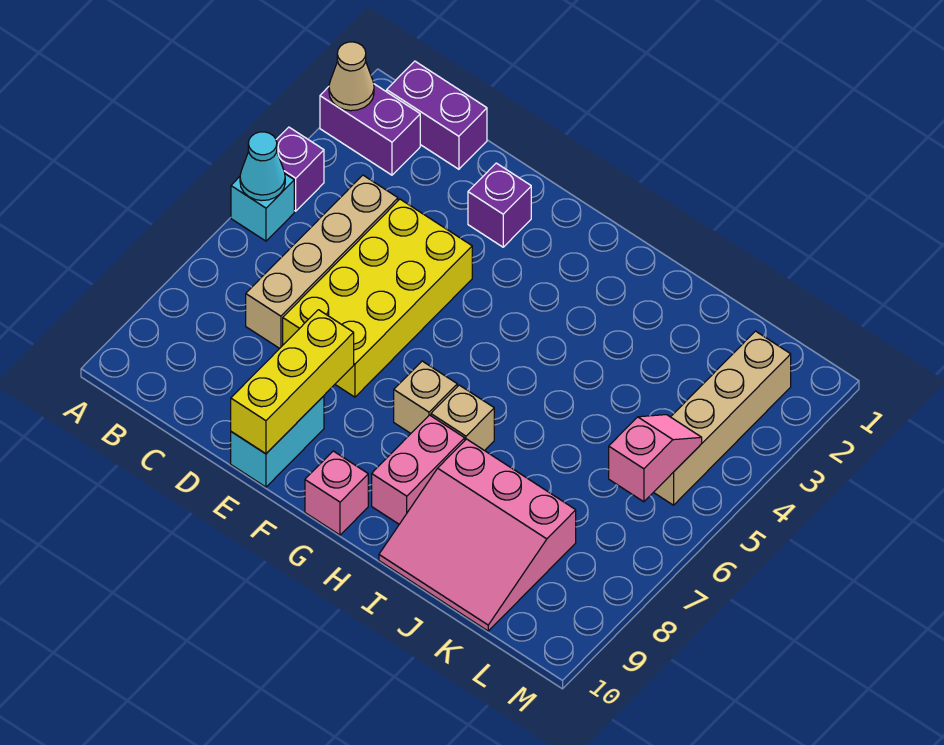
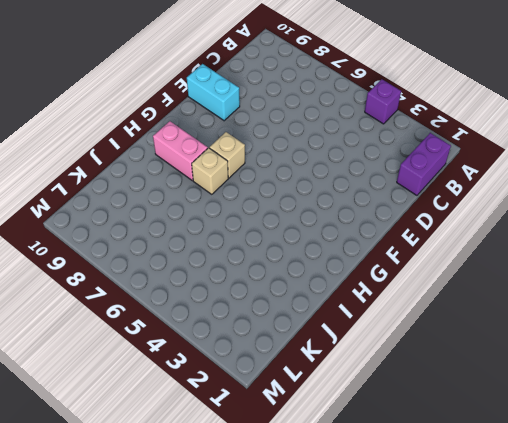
none -> purple brick A2:B2 level 1
none -> cyan brick A5 level 1
none -> tan brick C4:C7 level 1

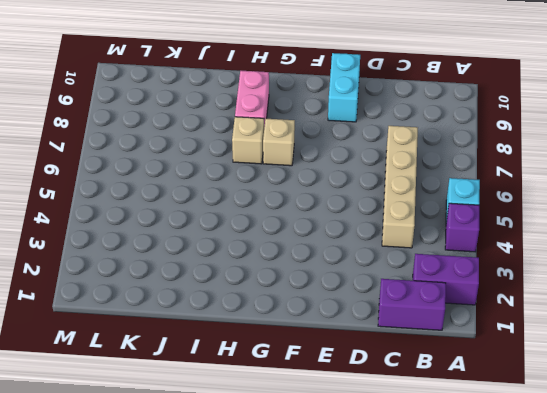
none -> yellow brick D4:E7 level 1
none -> purple brick E2 level 1
none -> pink brick G10 level 1

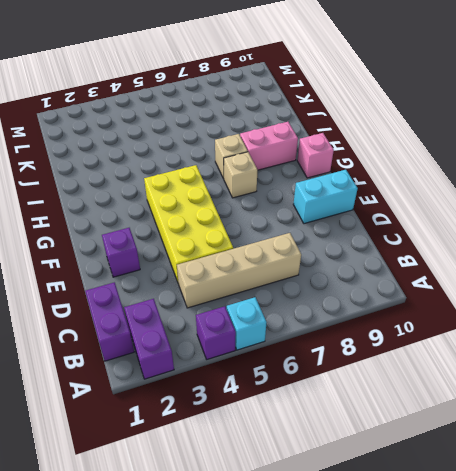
yellow brick D4:G5 level 1 -> yellow brick D4:E7 level 1
none -> pink slope I8:K10 level 1 top 8
none -> tan brick L2:L5 level 1
none -> tan cone A2 level 2

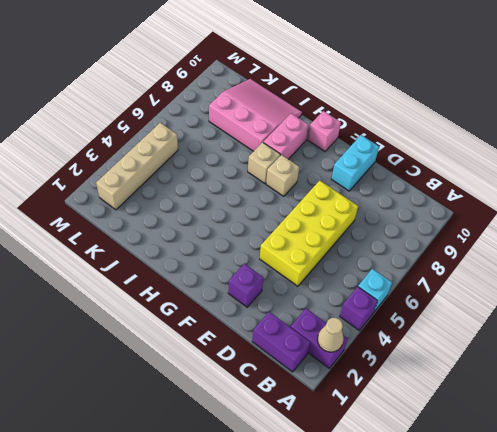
none -> tan brick C4:C7 level 1
none -> cyan cone A5 level 2
none -> yellow brick E8:E10 level 2

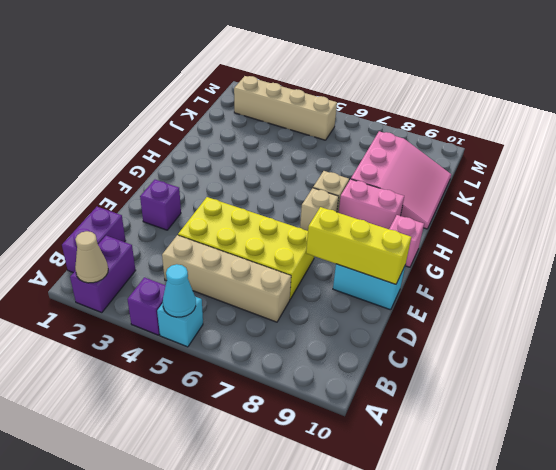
none -> pink slope L5:L6 level 2 top 6

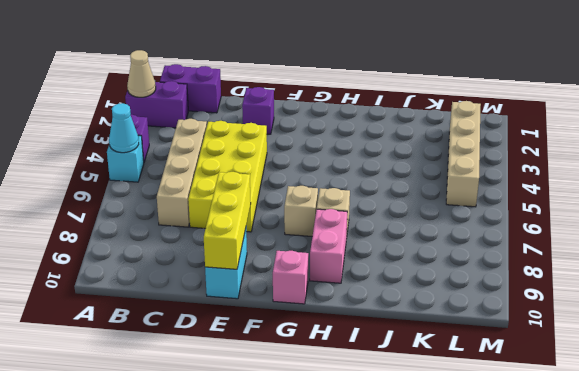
none -> pink slope I8:K10 level 1 top 8
none -> pink slope L5:L6 level 2 top 6

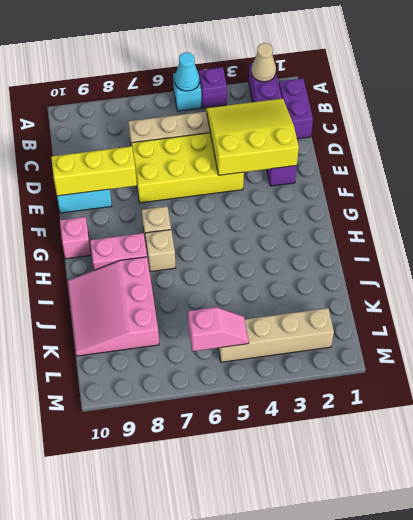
yellow slope C2:E4 level 2 top E -> none

